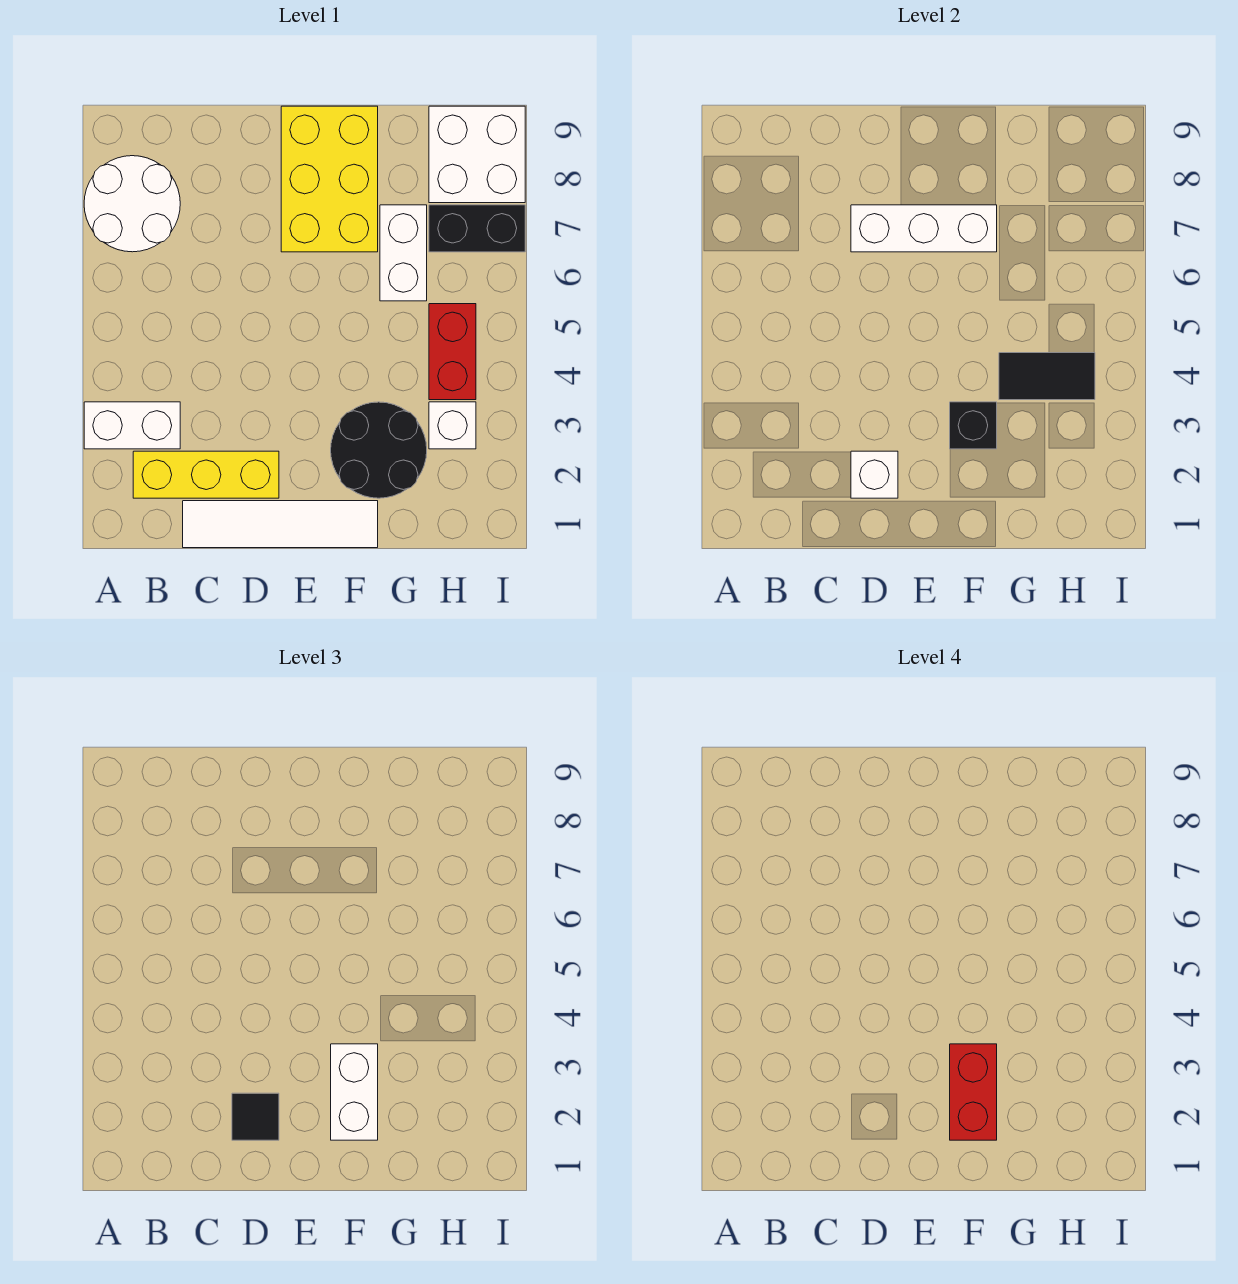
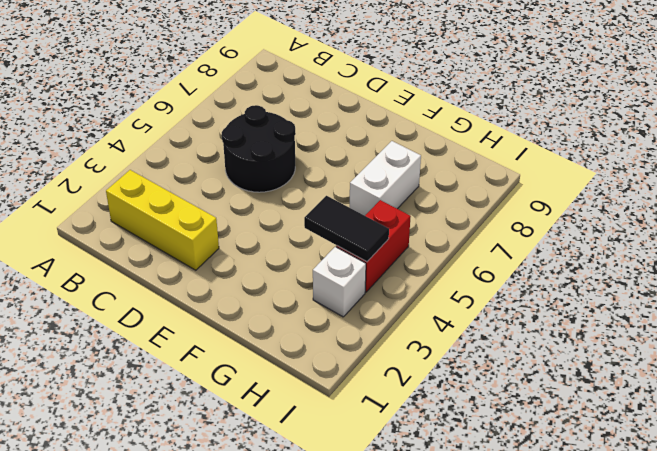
black round brick C5:D6 level 1 -> black round brick F2:G3 level 1
none -> white brick A3:B3 level 1
none -> white round brick A7:B8 level 1
none -> white tile C1:F1 level 1

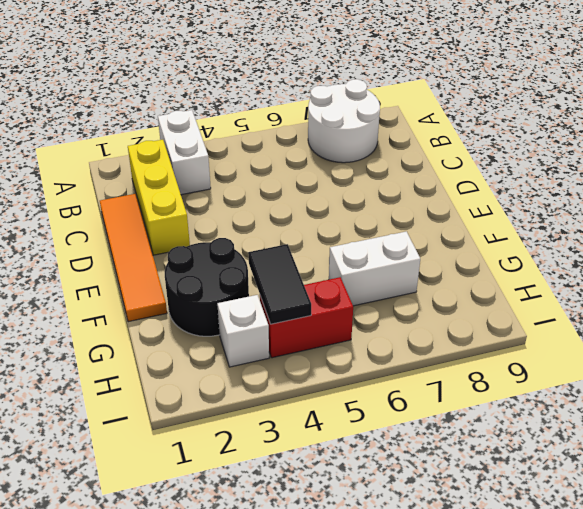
orange tile C1:F1 level 1 -> white tile C1:F1 level 1
none -> yellow brick E7:F9 level 1
none -> black brick H7:I7 level 1
none -> white brick H8:I9 level 1

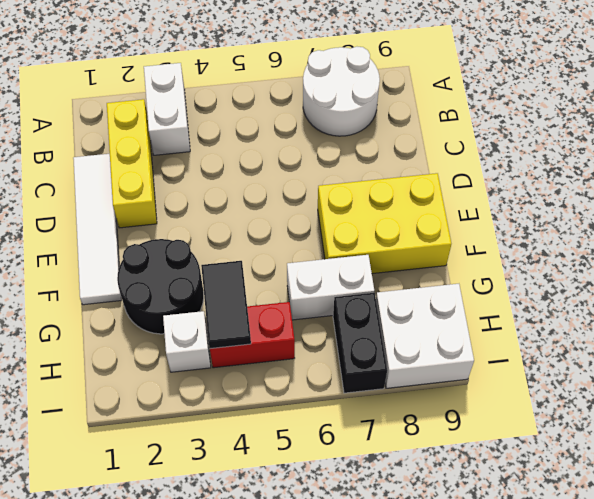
none -> white brick D2 level 2
none -> white brick D7:F7 level 2
none -> black brick F3 level 2

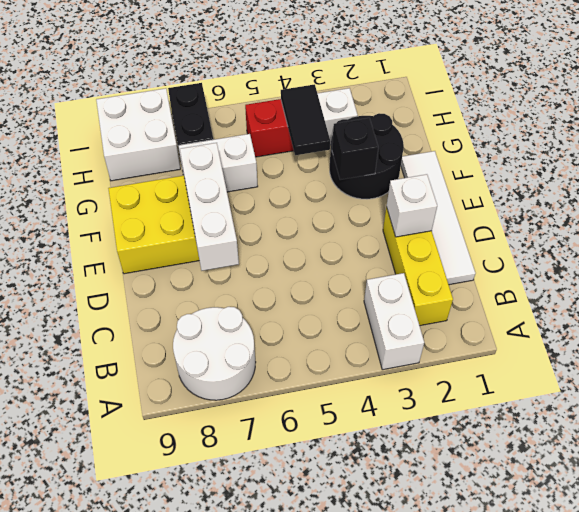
none -> black tile D2 level 3
none -> white brick F2:F3 level 3
none -> red brick F2:F3 level 4

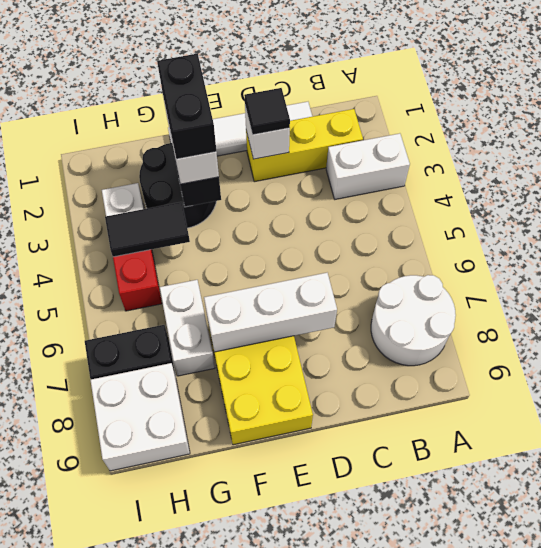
black brick F2:F3 level 4 -> red brick F2:F3 level 4

